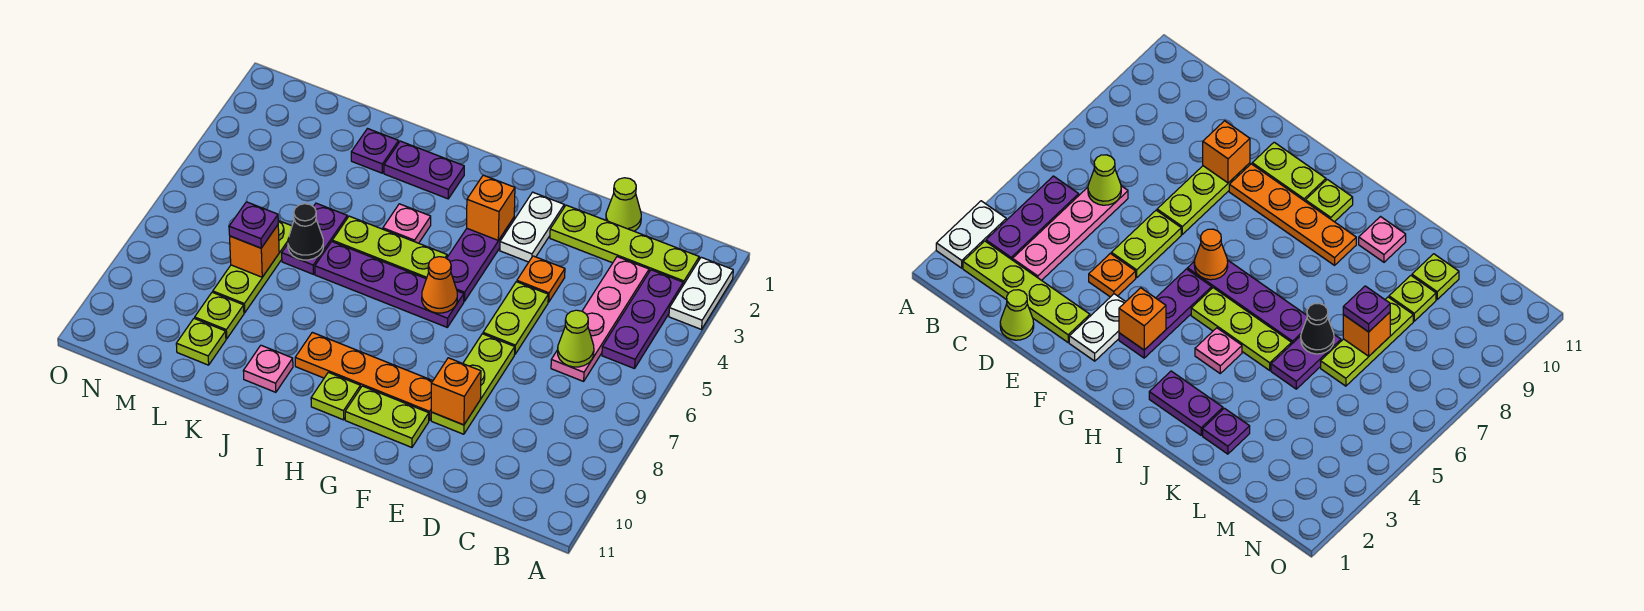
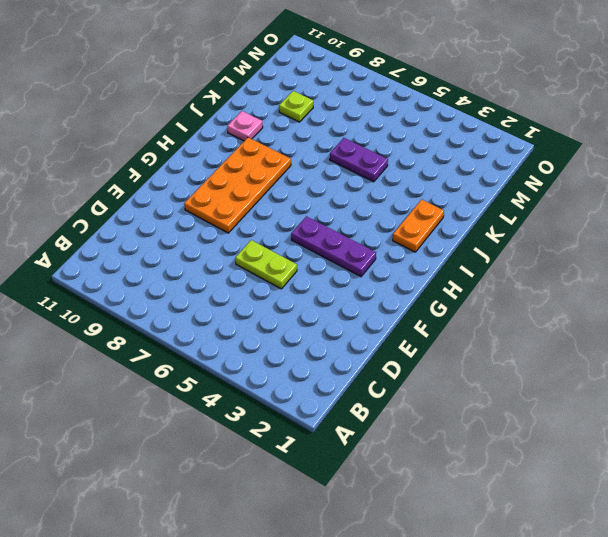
orange plate F8:I9 level 1 -> orange plate F9:I9 level 1
orange plate I2:J2 level 1 -> purple plate I2:J2 level 1
none -> white plate A2:A3 level 1
none -> lime plate B2:E2 level 1
none -> purple plate B3:B5 level 1
none -> pink plate C3:C6 level 1

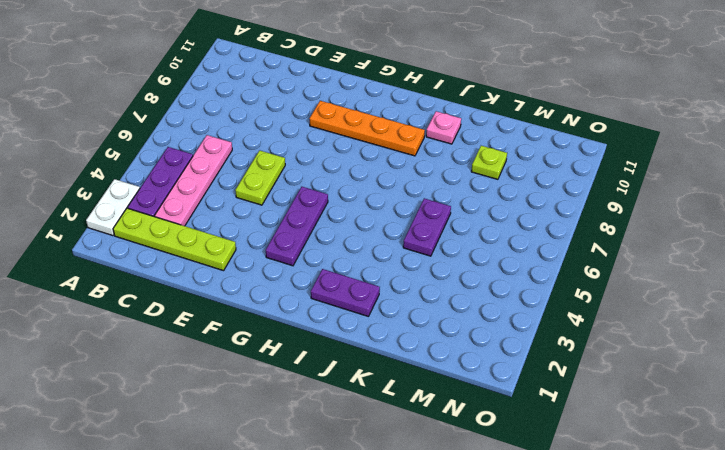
none -> lime cone D1 level 1
none -> orange plate E4 level 1
none -> lime plate E7:E9 level 1
none -> white plate F2:F3 level 1

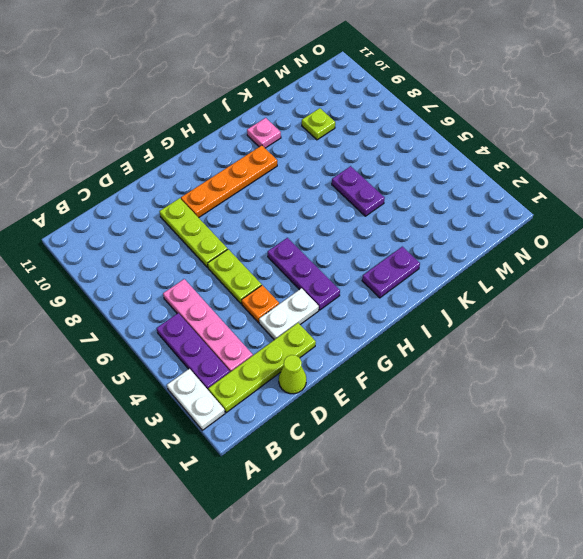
white plate E3:F3 level 1 -> white plate F2:F3 level 1
none -> lime plate F10:G10 level 1
none -> purple plate G6:J6 level 1
none -> lime plate H5:J5 level 1
none -> lime plate H10 level 1

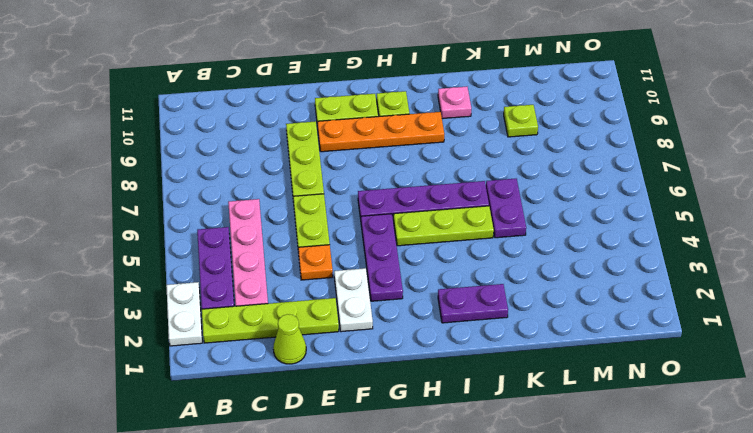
none -> pink plate I4 level 1
none -> purple plate K2 level 1
none -> lime plate L6:L8 level 1
none -> lime plate L10 level 1

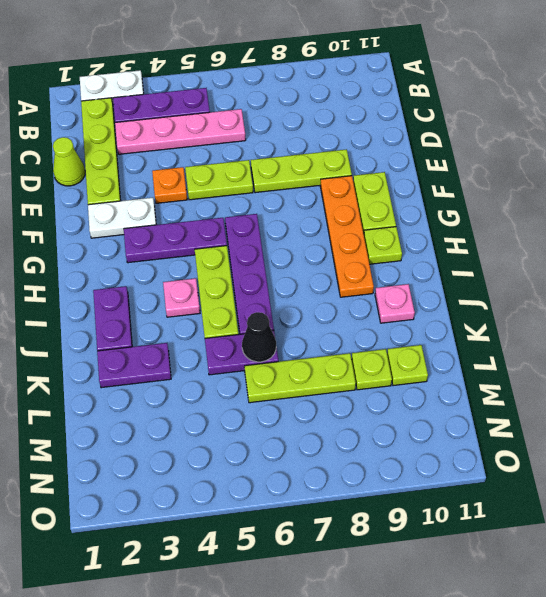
purple plate K2:K3 level 1 -> purple plate K2 level 1
none -> lime cone C6 level 2
none -> orange brick E9 level 2
none -> orange brick G3 level 2
none -> orange cone G6 level 2

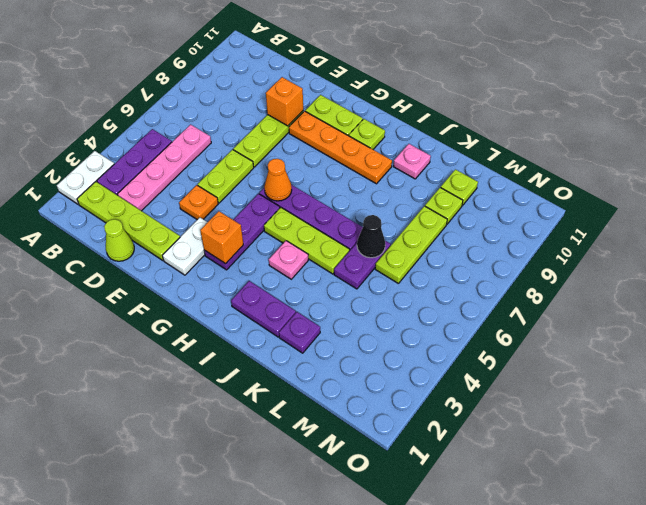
none -> lime cone C6 level 2
none -> orange brick L7 level 2
none -> purple plate L7 level 3

